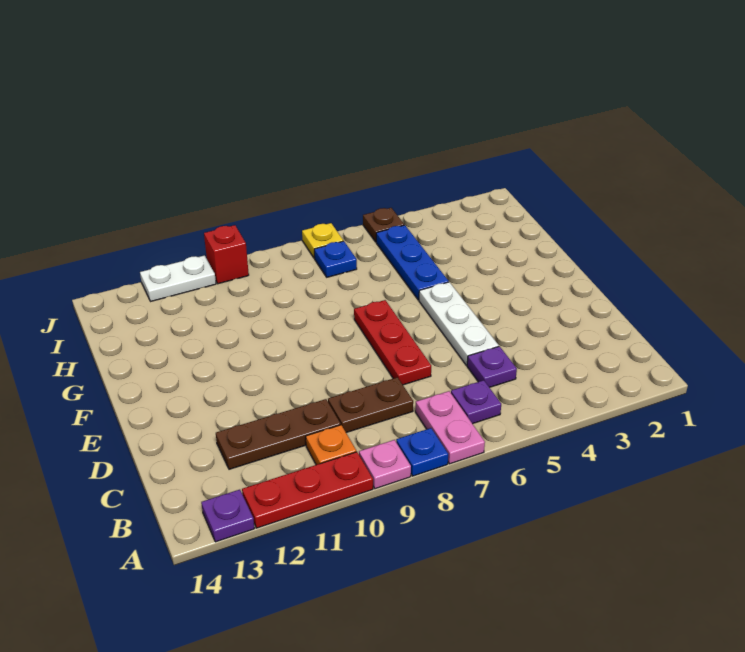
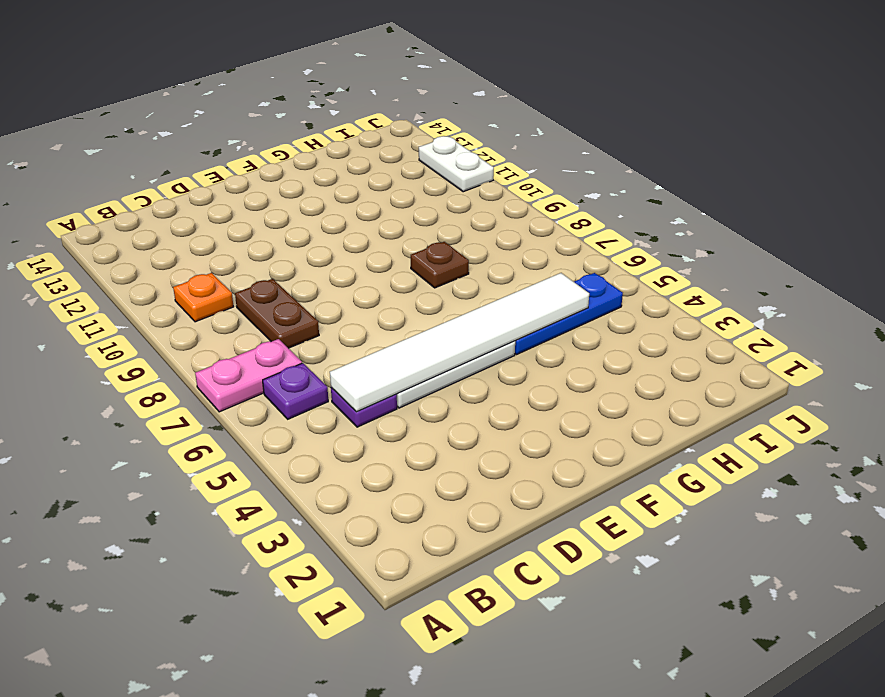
white tile C5:H5 level 2 -> none
brown plate G8 level 1 -> brown plate J5 level 1
none -> blue plate A8 level 1
none -> pink plate A9 level 1
none -> red plate A10:A12 level 1

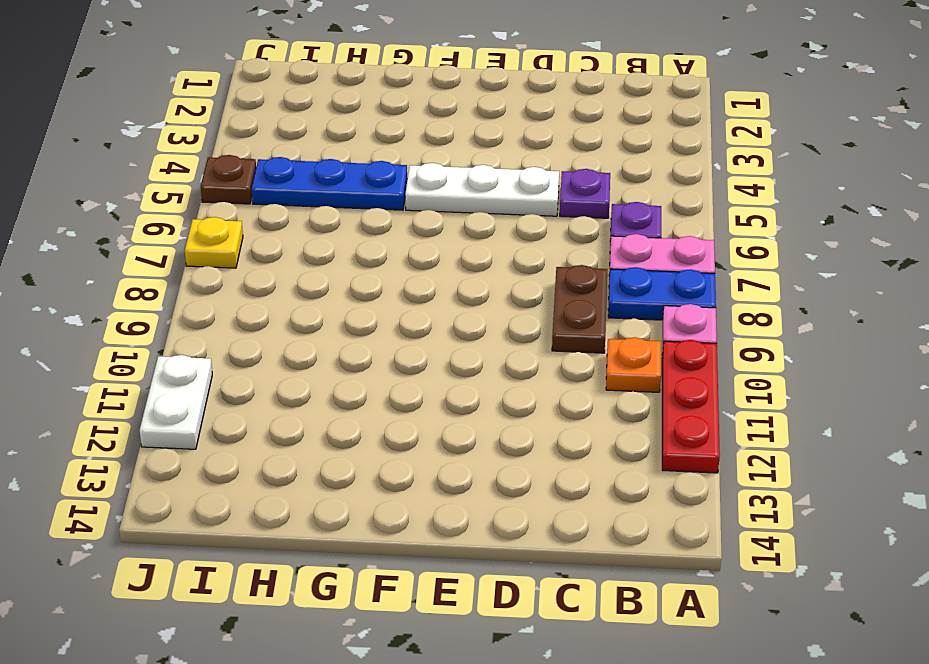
blue plate A8:B8 level 1 -> blue plate A8 level 1
none -> purple plate A13 level 1
none -> brown plate C10:C12 level 1
none -> red plate D7:F7 level 1

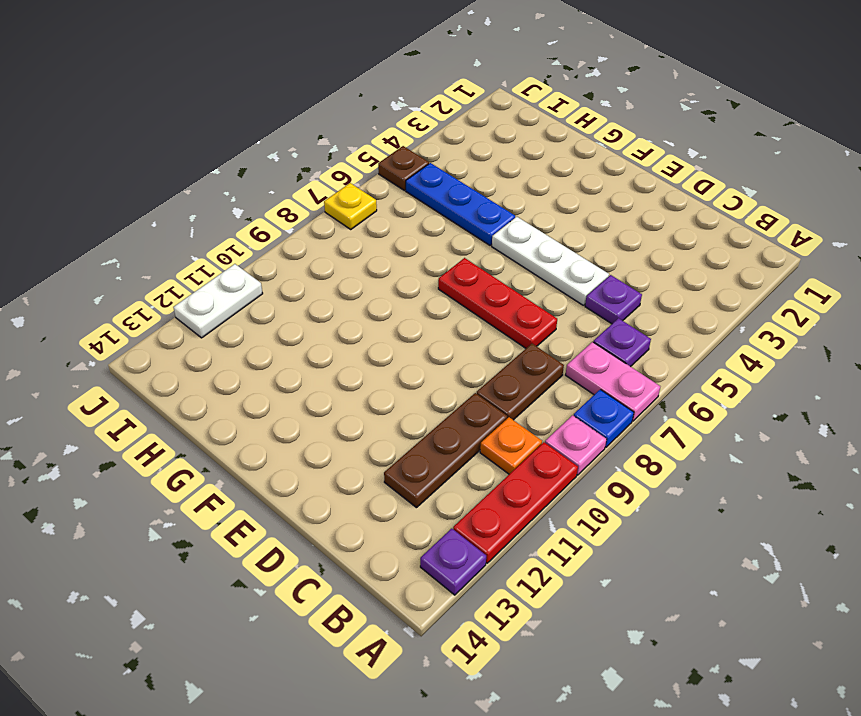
none -> blue plate I7 level 1
none -> red brick J10 level 1

